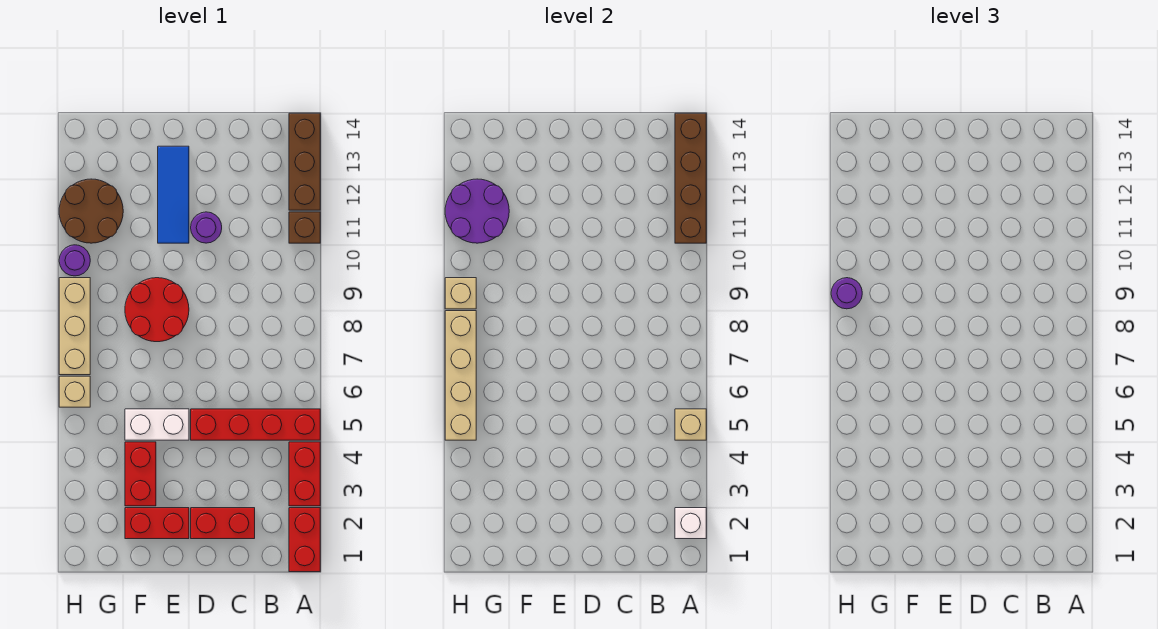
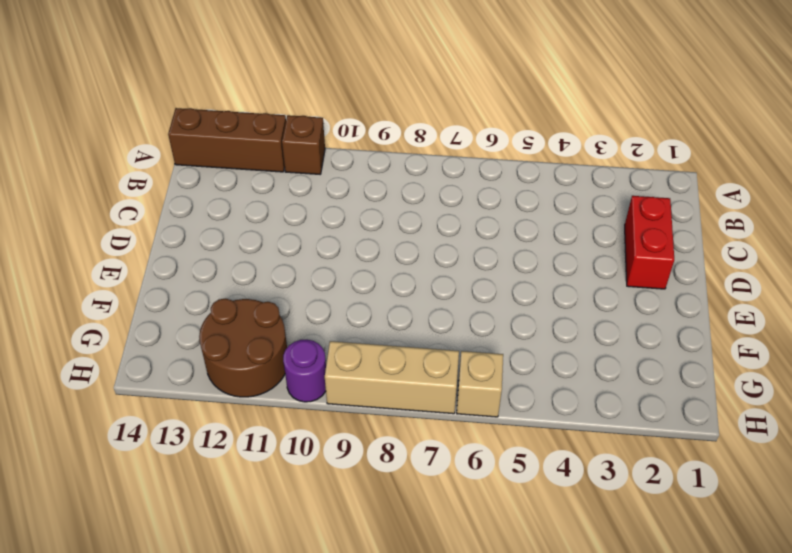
none -> red brick A1:A2 level 1
none -> red brick A3:A4 level 1
none -> red brick A5:D5 level 1

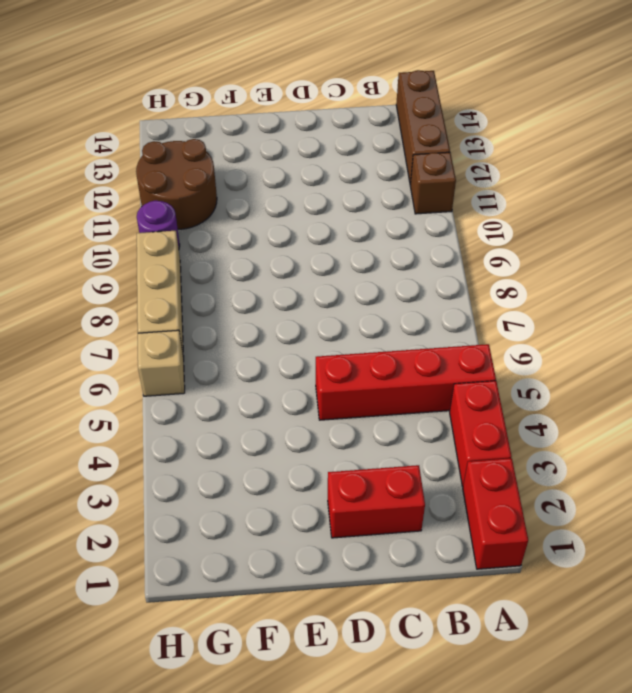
none -> purple round brick D11 level 1
none -> red brick E2:F2 level 1
none -> white brick E5:F5 level 1

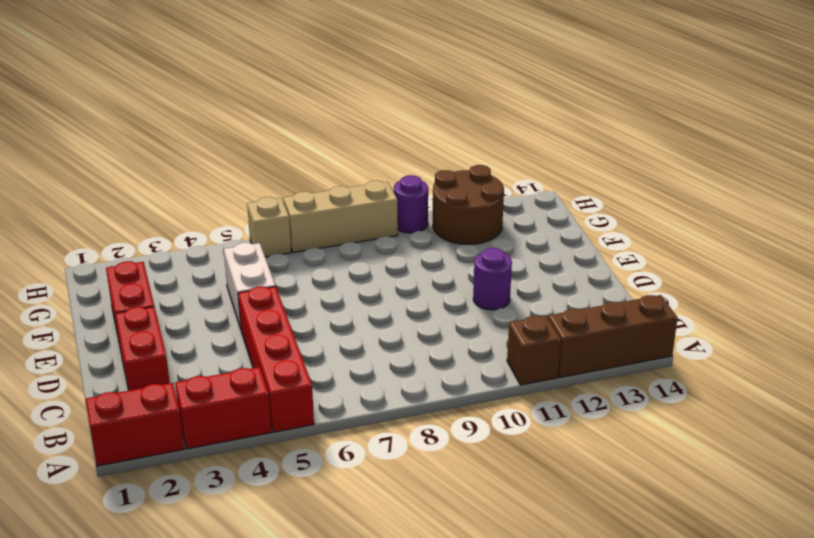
none -> red round brick E8:F9 level 1
none -> blue tile E11:E13 level 1
none -> red brick F3:F4 level 1

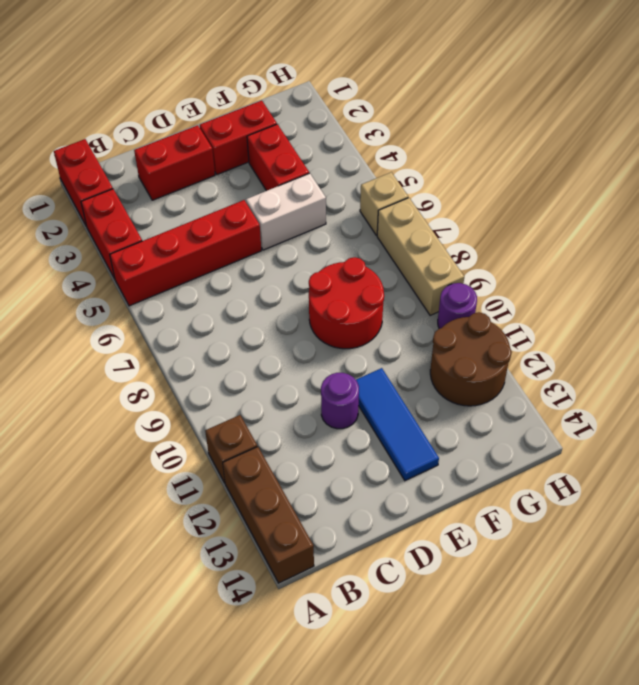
none -> white brick A2 level 2
none -> tan brick A5 level 2
none -> brown brick A11:A14 level 2

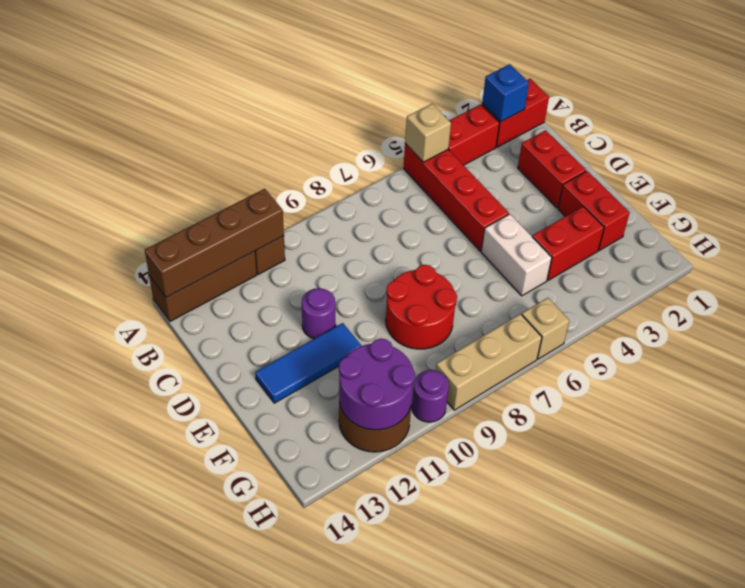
blue brick A2 level 2 -> white brick A2 level 2
none -> tan brick H5:H8 level 2
none -> tan brick H9 level 2
none -> purple round brick H9 level 3

